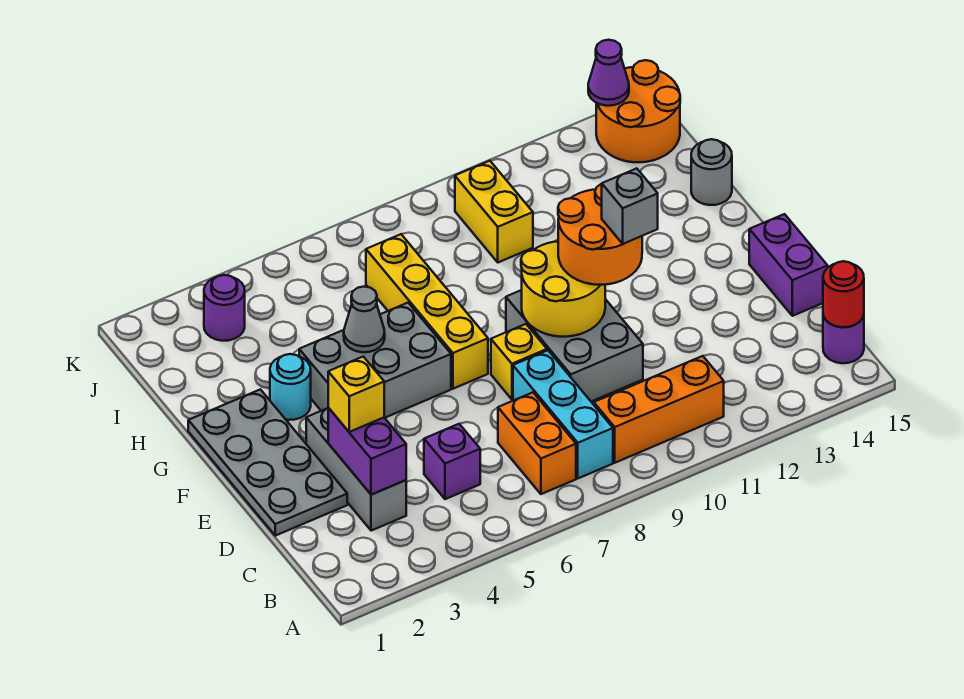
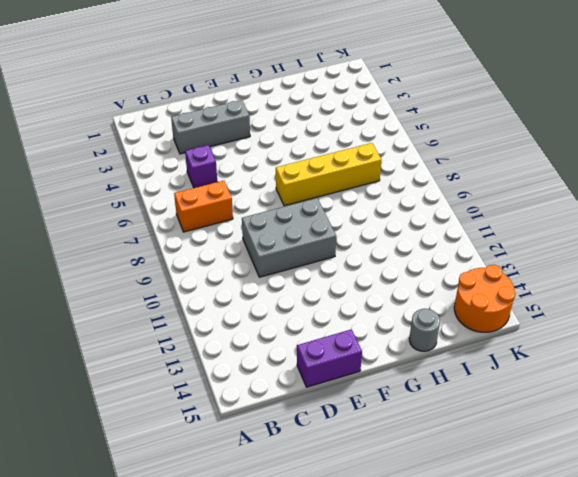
none -> cyan brick B8:D8 level 1
none -> orange brick B9:B11 level 1
none -> purple round brick B15 level 1

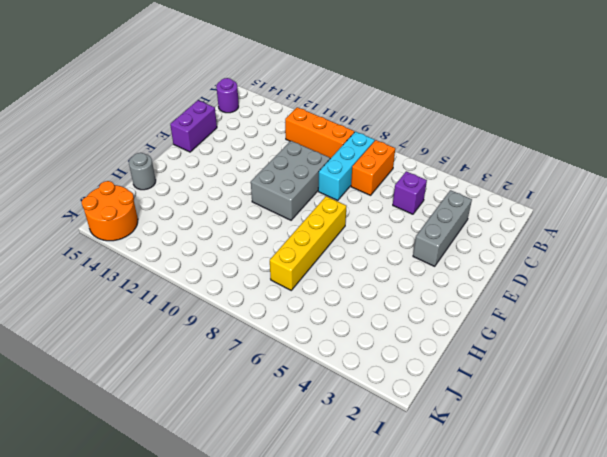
none -> grey plate D1:G2 level 1
none -> yellow brick E8 level 1
none -> grey brick F4:G6 level 1

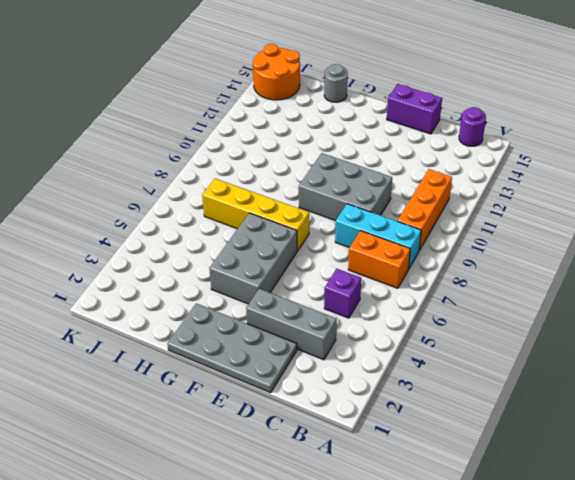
none -> yellow brick E8 level 1
none -> cyan round brick G3 level 1
none -> yellow brick I10:J10 level 1

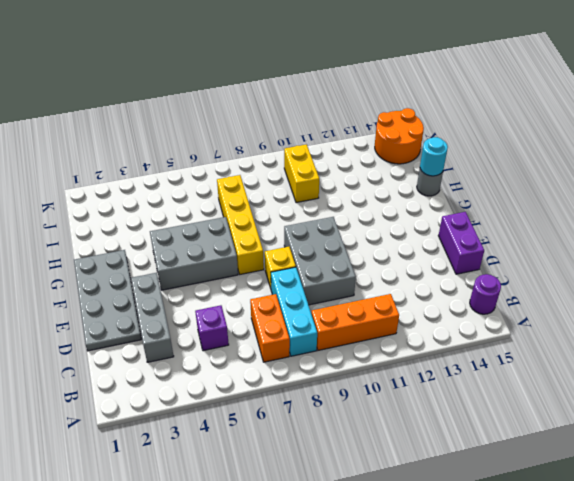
cyan round brick H15 level 2 -> cyan round brick G3 level 1
none -> purple round brick J3 level 1
none -> red round brick B15 level 2
none -> purple brick C3:D3 level 2

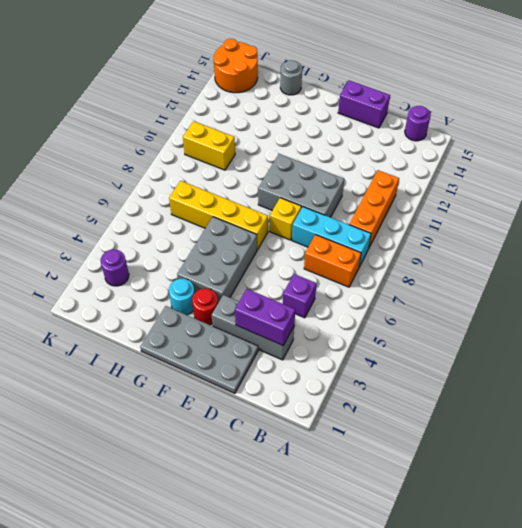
red round brick F3 level 1 -> red round brick B15 level 2
none -> yellow round brick E9:F10 level 2
none -> grey cone G5 level 2
none -> purple cone K14 level 2

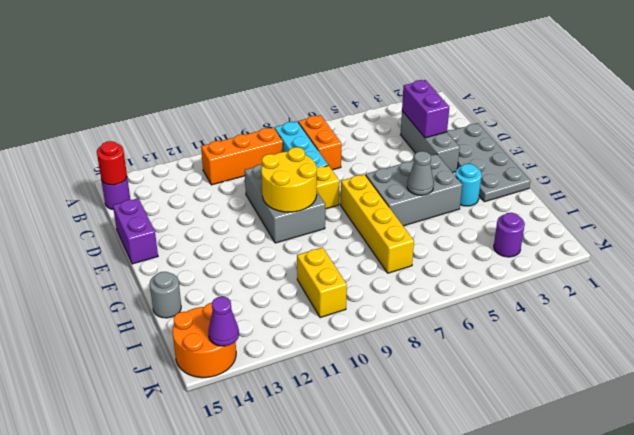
none -> purple brick C5 level 1
none -> yellow brick D3 level 3
none -> orange round brick E10:F11 level 3

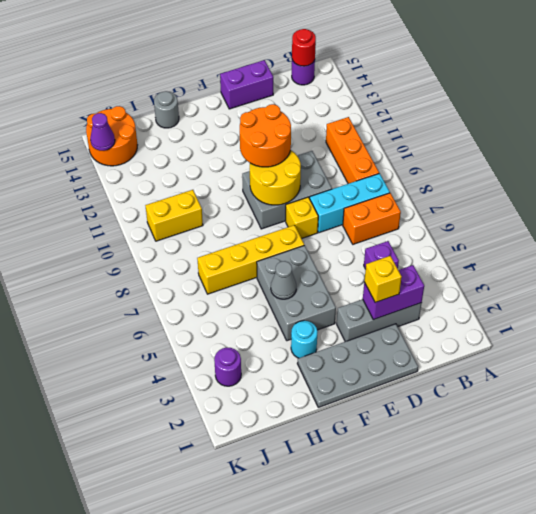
none -> grey brick E11 level 4

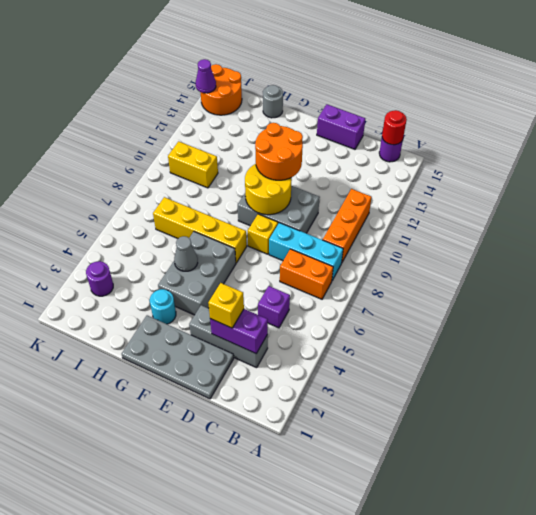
none -> grey brick E11 level 4

